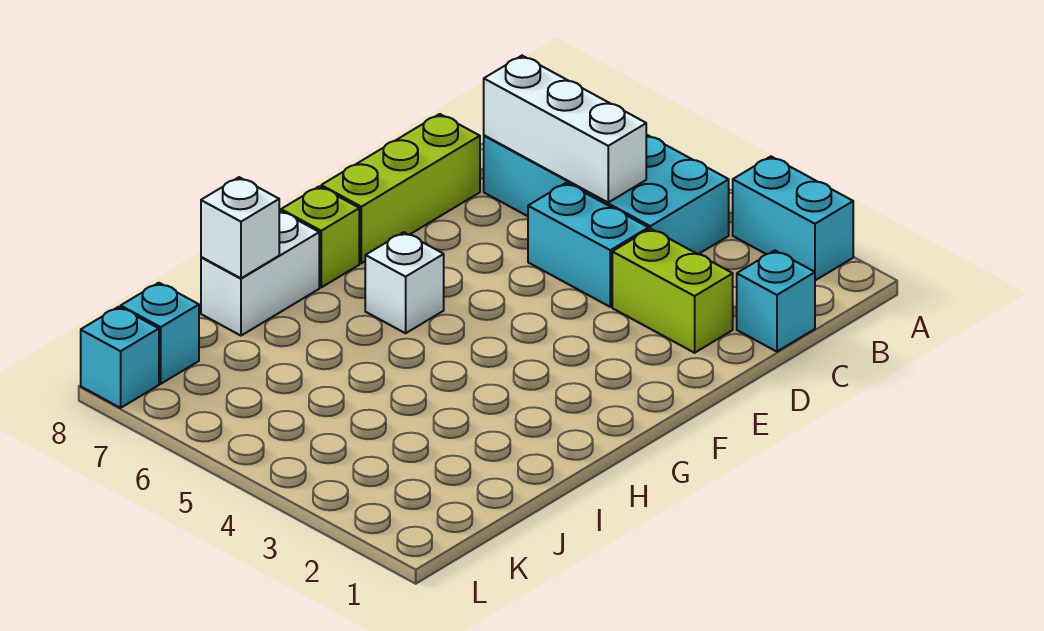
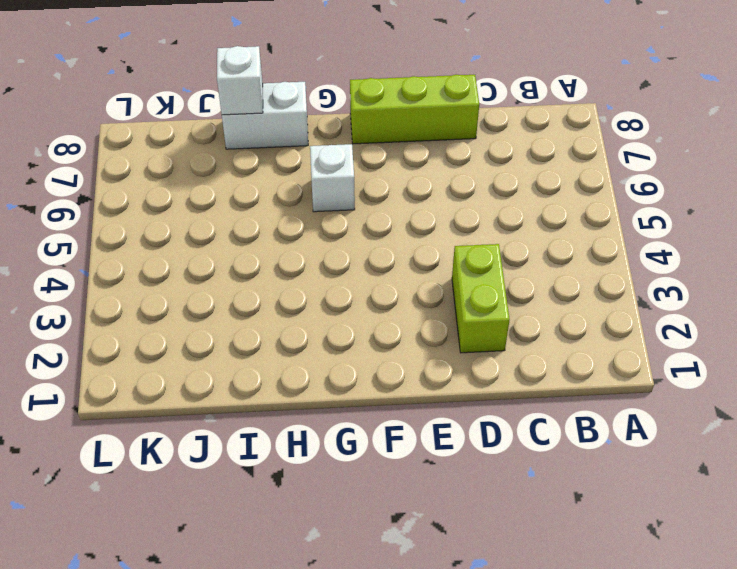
none -> cyan brick A2:A3 level 1
none -> cyan brick B4:C7 level 1
none -> cyan brick C1 level 1

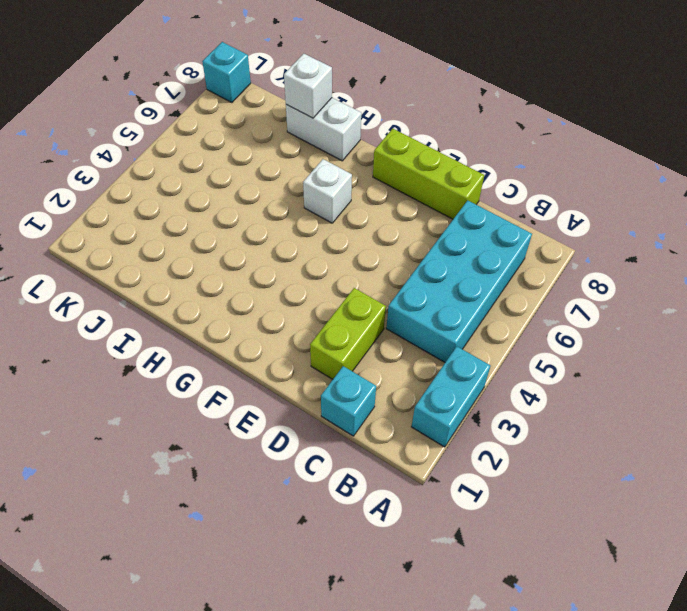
none -> cyan brick D4:D5 level 1
none -> lime brick G8 level 1
none -> cyan brick K8 level 1

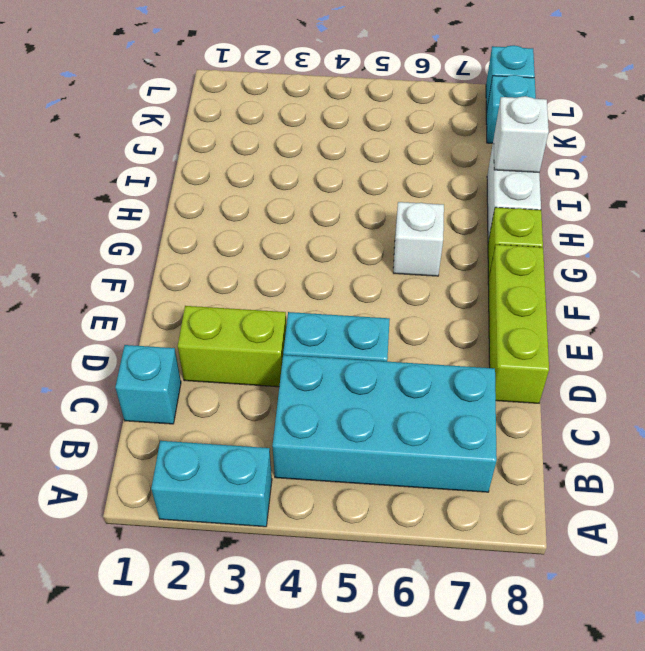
none -> white brick C5:C7 level 2

